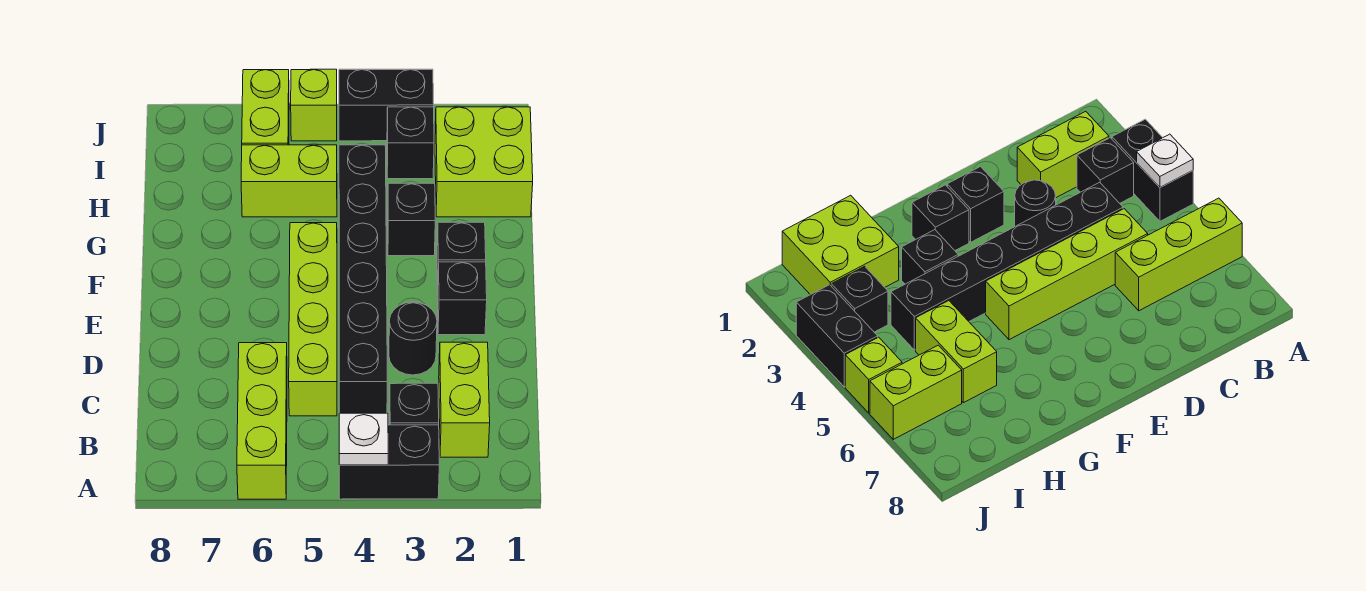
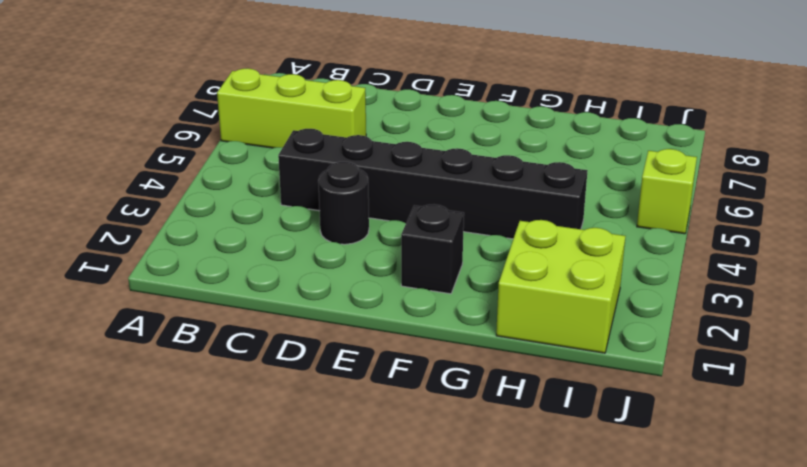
none -> black brick A3:A4 level 1
none -> lime brick B2:C2 level 1
none -> black brick B3 level 1

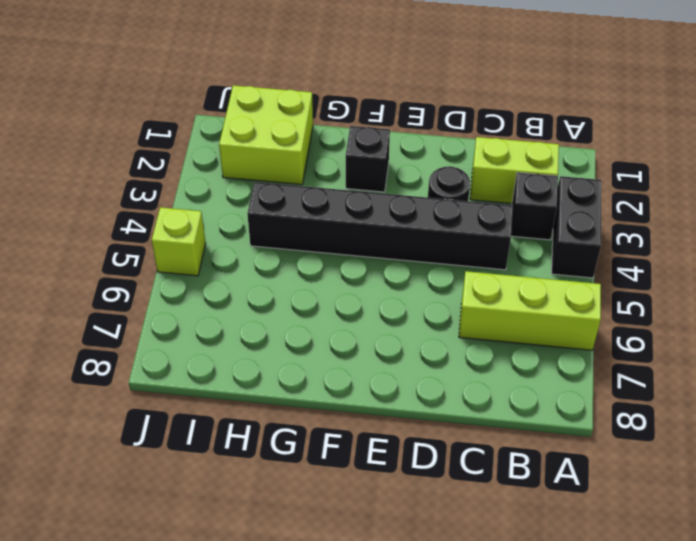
none -> lime brick C5:F5 level 1
none -> black brick E2 level 1
none -> black brick G3 level 1

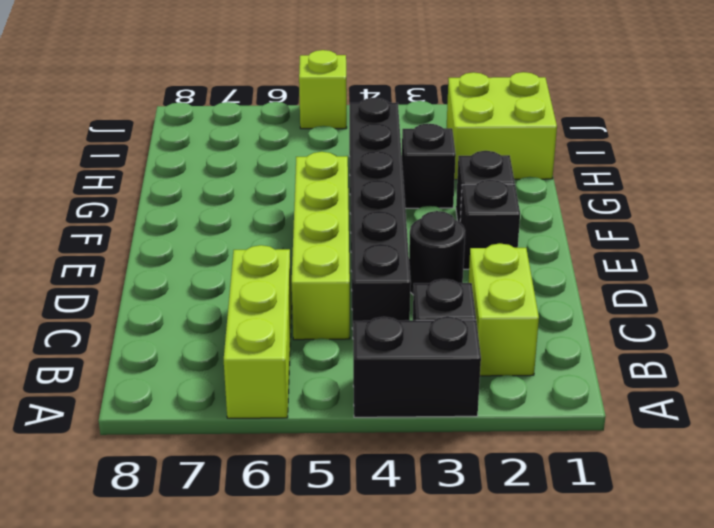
none -> lime brick H5:H6 level 1
none -> black brick I3 level 1
none -> lime brick I6:J6 level 1

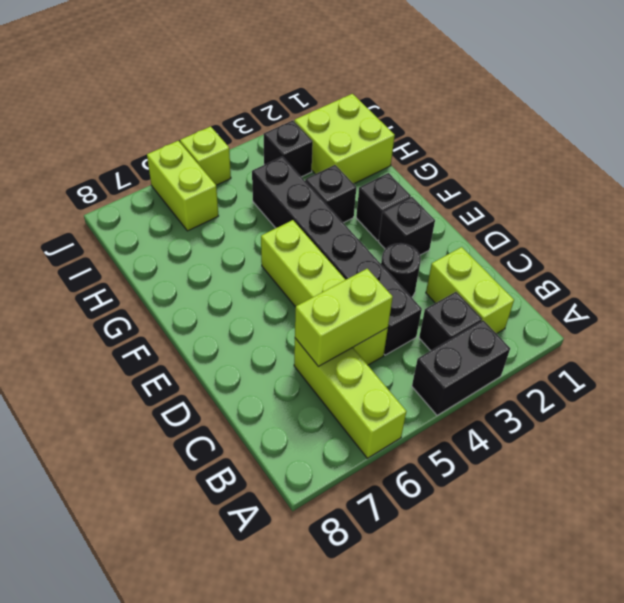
lime brick C5:C6 level 2 -> lime brick H5:H6 level 1
none -> black brick J3:J4 level 1
none -> white plate A4 level 2

